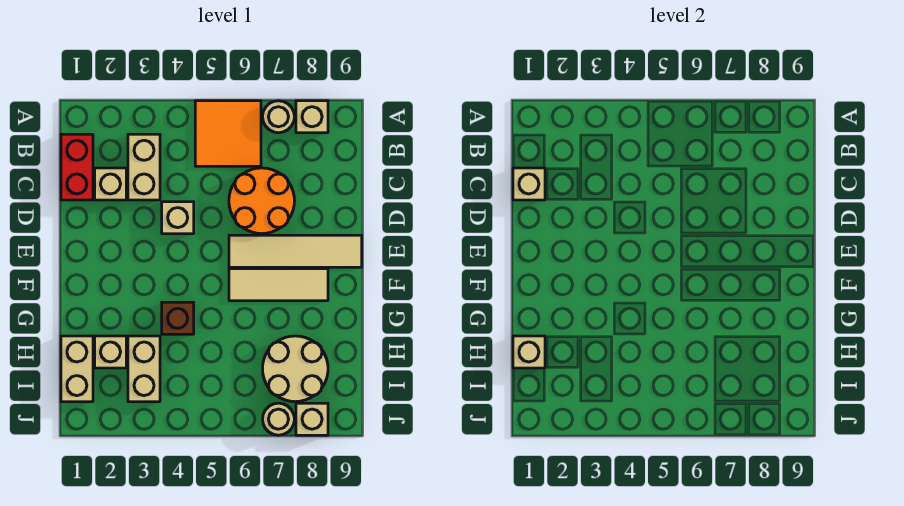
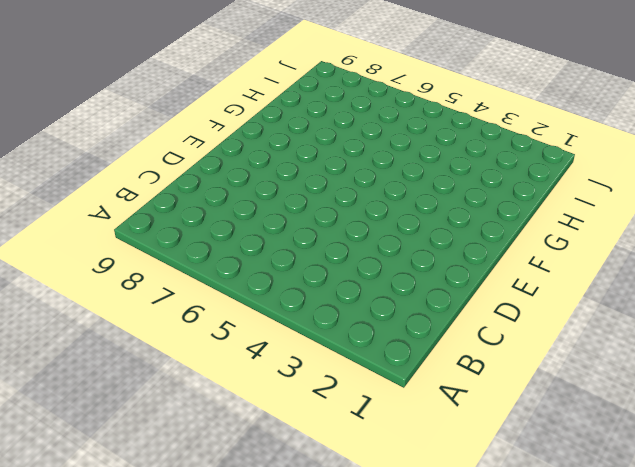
none -> orange tile A5:B6 level 1
none -> tan round brick A7 level 1
none -> tan brick A8 level 1

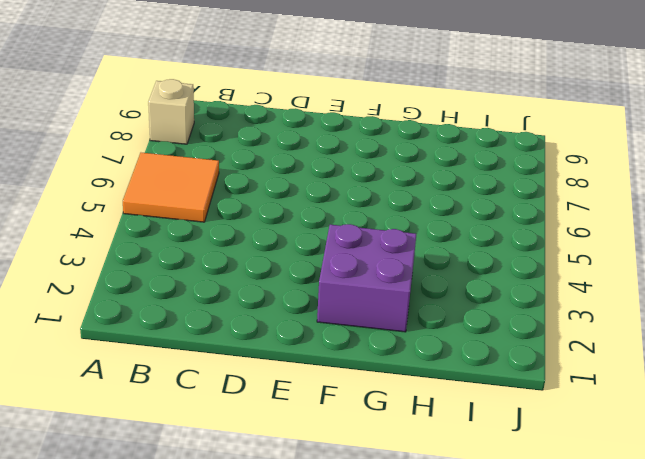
purple brick F2:G3 level 1 -> none
none -> tan round brick A7 level 1
none -> red brick B1:C1 level 1
none -> tan brick B3:C3 level 1

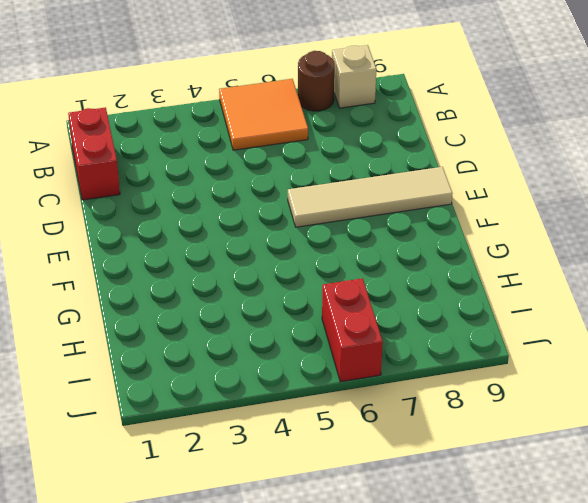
brown round brick A7 level 1 -> tan round brick A7 level 1
red brick I6:J6 level 1 -> none
none -> tan brick B3:C3 level 1
none -> tan brick C2 level 1
none -> orange round brick C6:D7 level 1

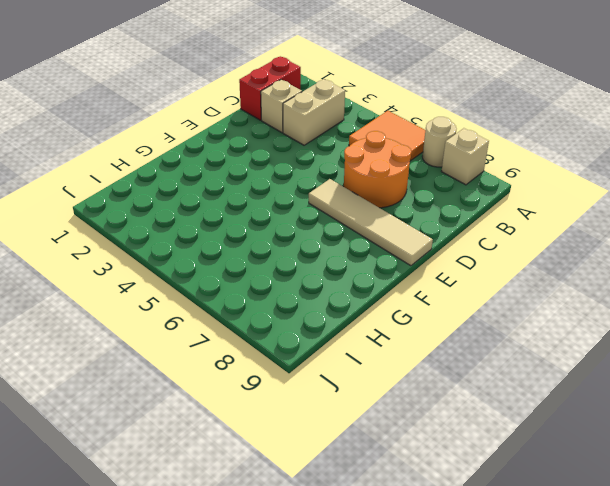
none -> tan brick D4 level 1
none -> tan tile F6:F8 level 1
none -> brown brick G4 level 1

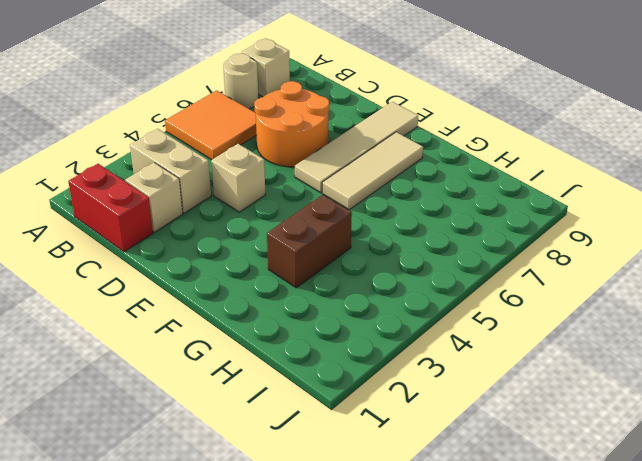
brown brick G3:G4 level 1 -> brown brick G4 level 1
none -> tan brick H1:I1 level 1
none -> tan brick H2 level 1
none -> tan brick H3:I3 level 1

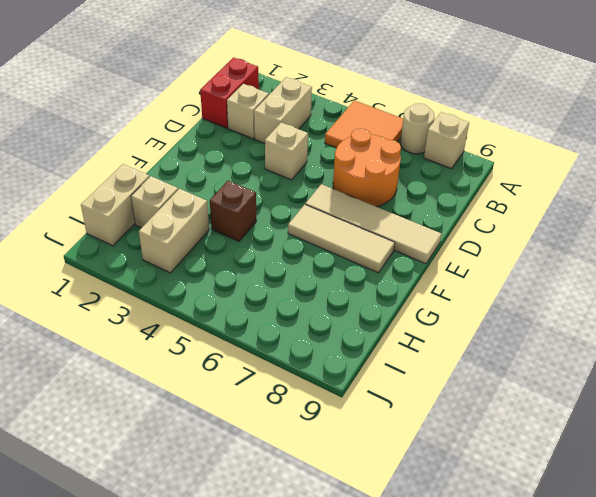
none -> tan round brick H7:I8 level 1
none -> tan round brick J7 level 1
none -> tan brick J8 level 1

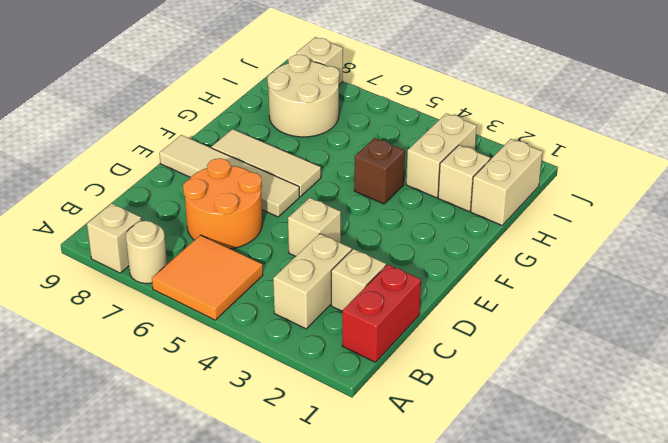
none -> tan round brick J7 level 1
none -> tan brick C1 level 2
none -> tan brick H1 level 2

